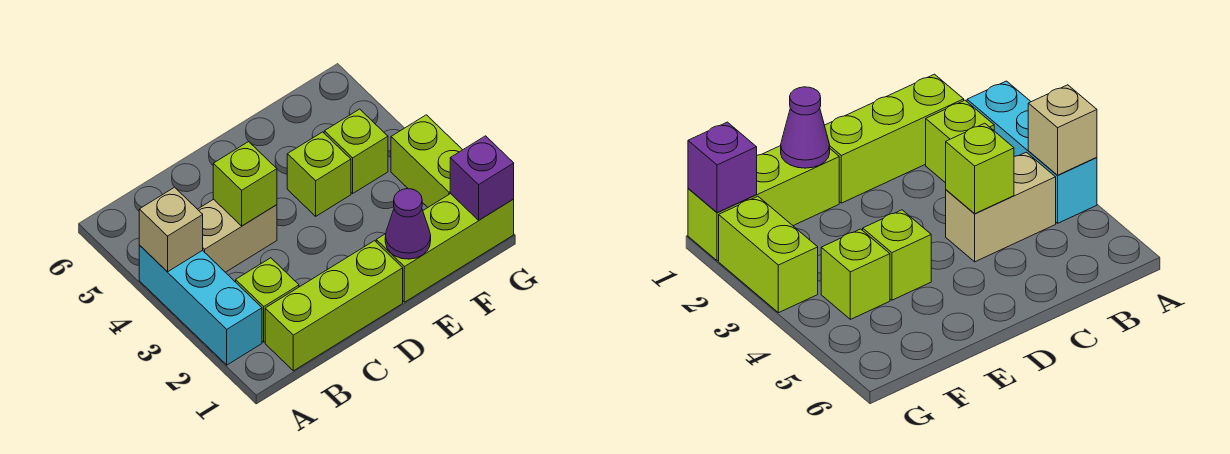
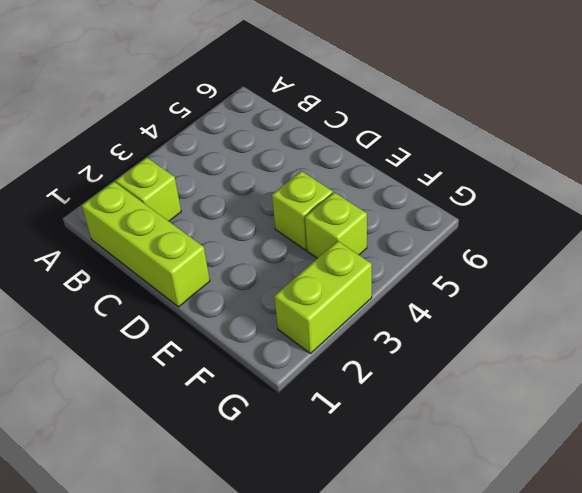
none -> cyan brick A2:A4 level 1
none -> tan brick B4:C4 level 1
none -> lime brick E1:G1 level 1

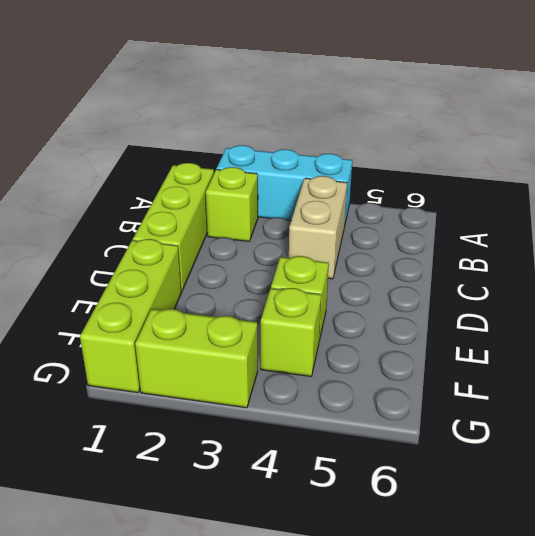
none -> tan brick A4 level 2
none -> lime brick C4 level 2
none -> purple cone E1 level 2

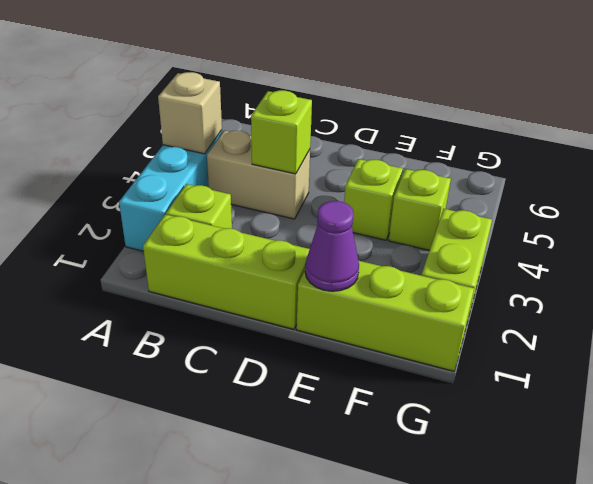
none -> purple brick G1 level 2

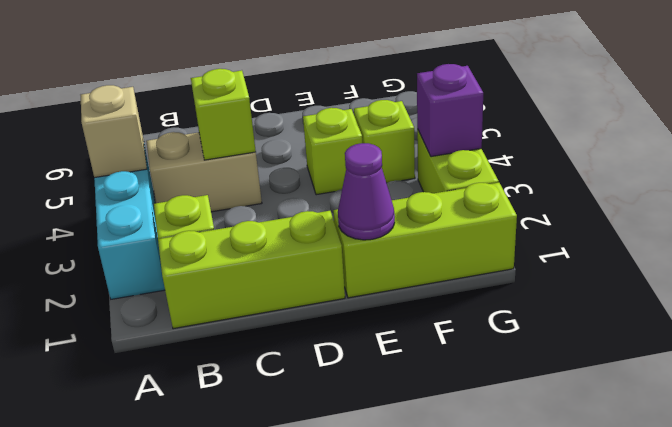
purple brick G3 level 2 -> purple brick G1 level 2

